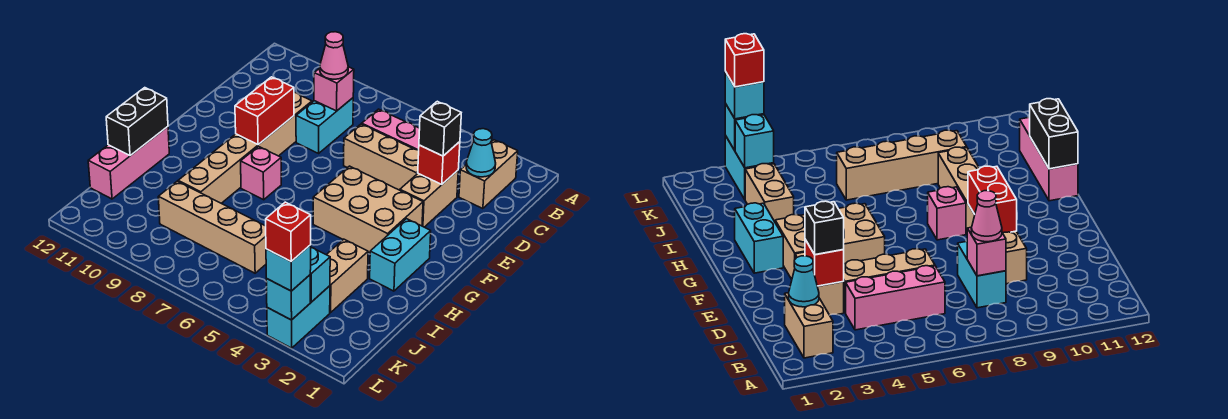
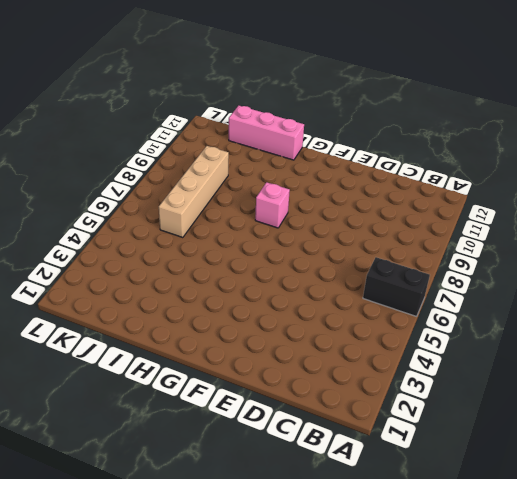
black brick A6:B6 level 1 -> black brick H12:I12 level 2
none -> tan brick B2:C2 level 1
none -> pink brick C4:C6 level 1
none -> cyan brick C8:D8 level 1

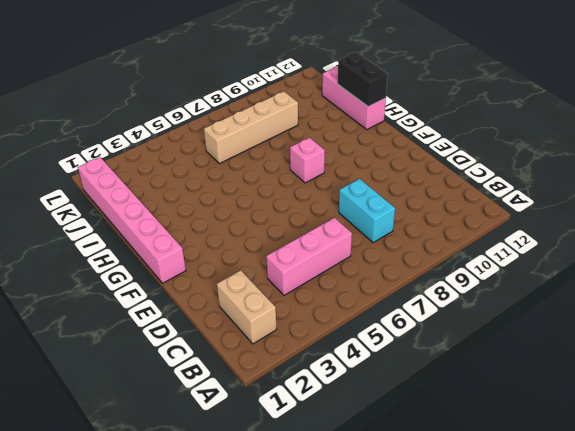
pink brick F1:K1 level 1 -> none
none -> tan brick D3:E3 level 1
none -> tan brick D4:D6 level 1
none -> tan brick D9:I9 level 1

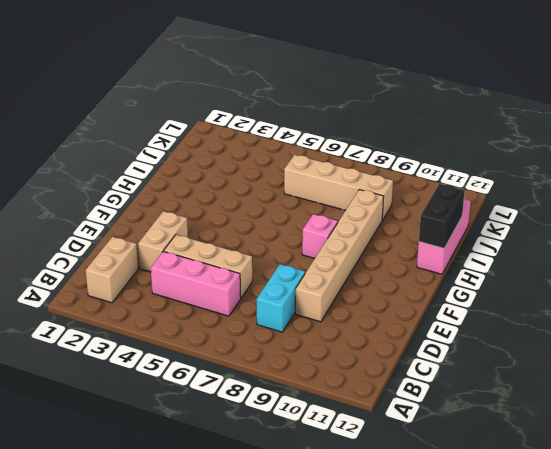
none -> tan brick F3:G5 level 1
none -> cyan brick G2:H2 level 1
none -> tan brick I3:J3 level 1

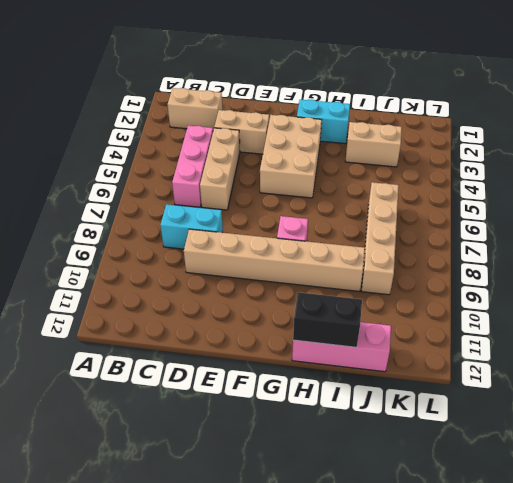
none -> cyan brick K3:L3 level 1
none -> cyan cone C2 level 2
none -> pink brick C8 level 2

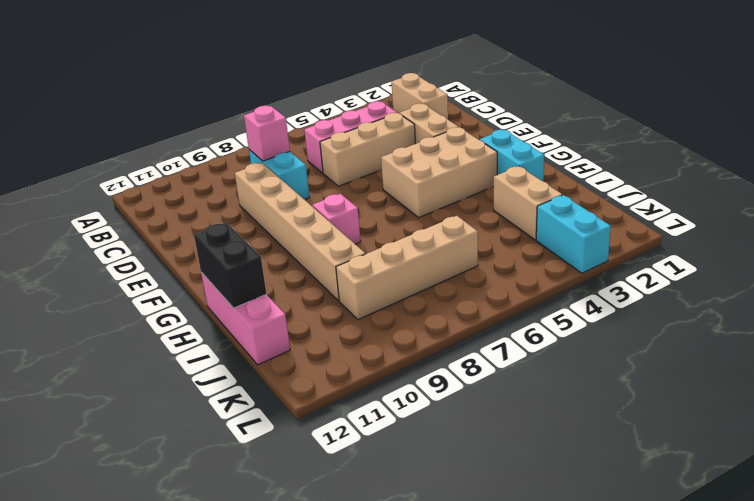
none -> cyan cone C2 level 2
none -> red brick D3 level 2
none -> red brick E9:F9 level 2

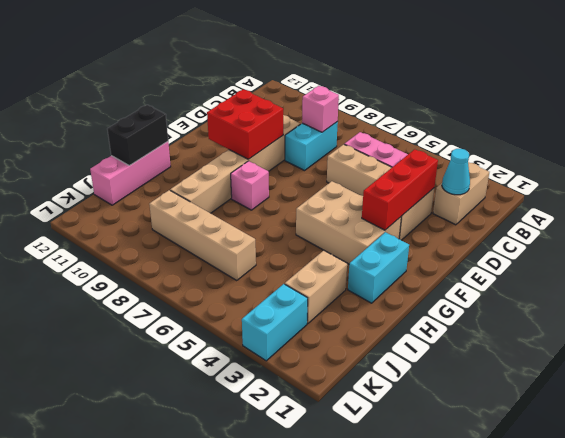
red brick D3:F3 level 2 -> red brick D3 level 2
red brick E9:F10 level 2 -> red brick E9:F9 level 2
none -> cyan brick K3 level 2
none -> cyan brick L3 level 2
none -> pink cone C8 level 3

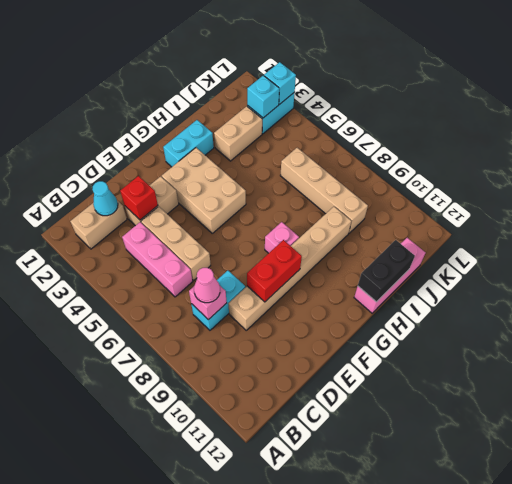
none -> black brick D3 level 3
none -> cyan brick L3 level 3
none -> red brick L3 level 4

